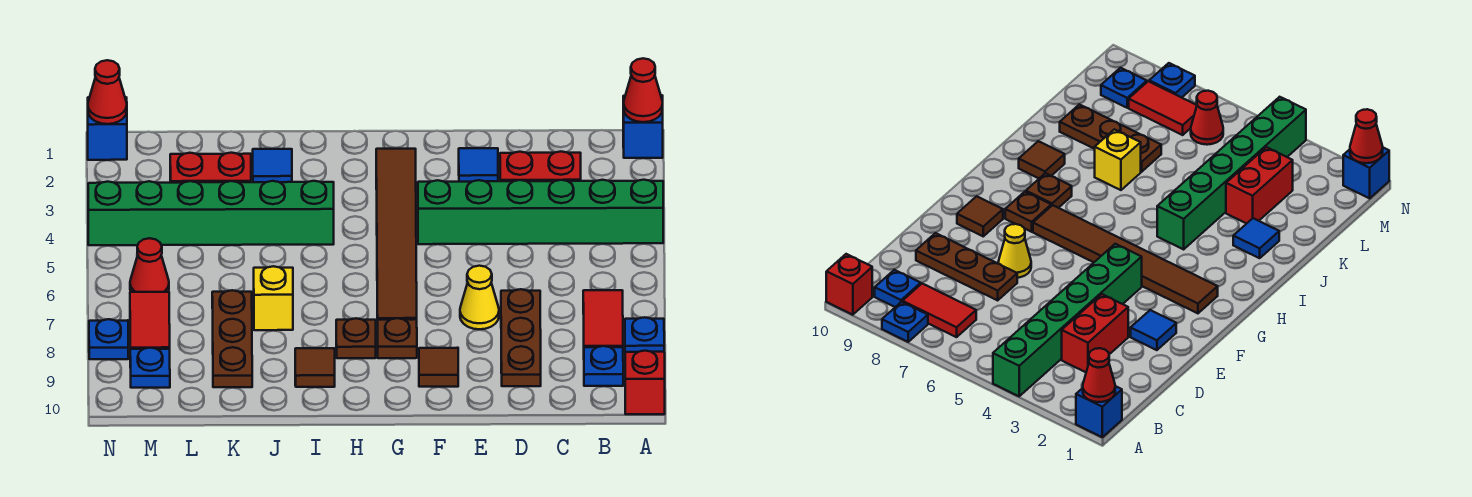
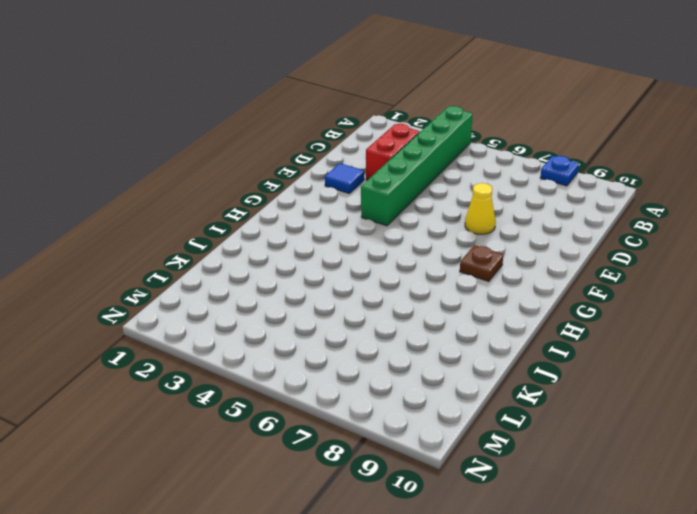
none -> blue brick A1 level 1
none -> red brick A10 level 1
none -> red tile B7:B8 level 1

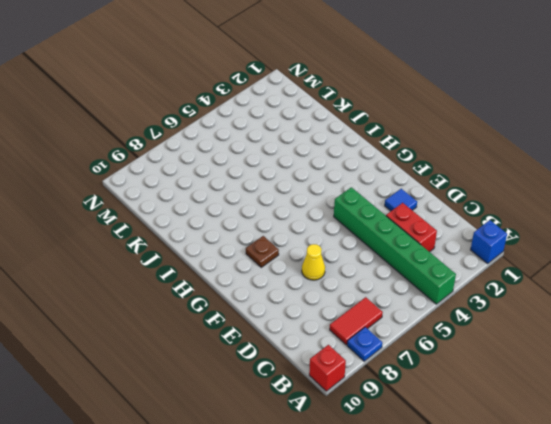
none -> blue plate B9 level 1
none -> brown plate D7:D9 level 1
none -> brown tile F9 level 1

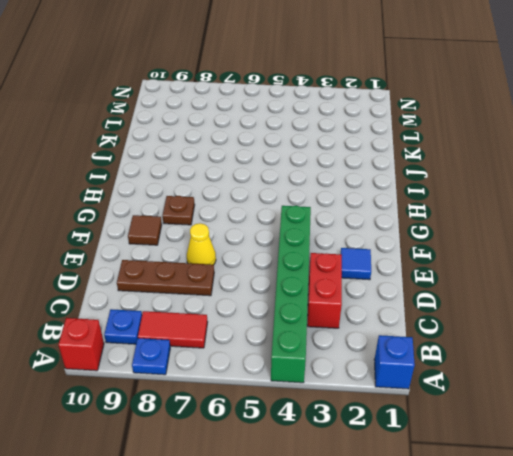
none -> brown tile G2:G7 level 1
none -> brown plate H8 level 1
none -> green brick I4:N4 level 1

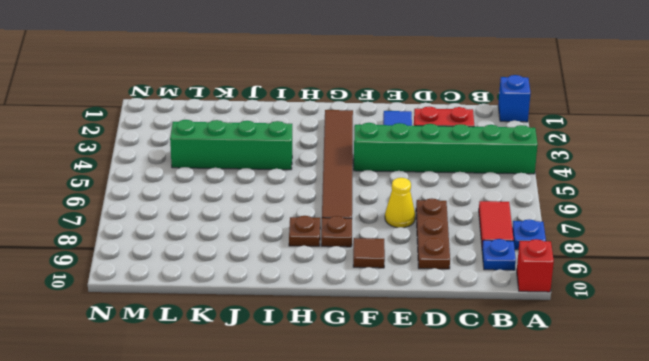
green brick I4:L4 level 1 -> green brick I4:N4 level 1
none -> brown tile I9 level 1
none -> blue tile J2 level 1
none -> yellow brick J7 level 1

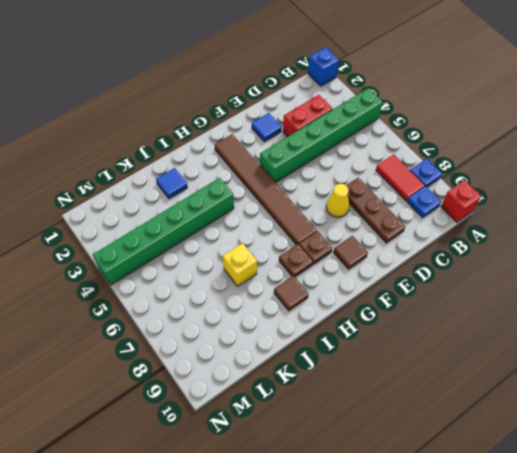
none -> red brick K3:L3 level 1
none -> brown plate K7:K9 level 1
none -> red cone M6 level 1

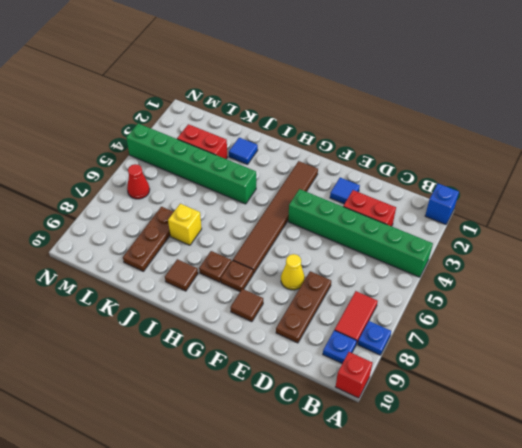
none -> red tile M7:M8 level 1
none -> blue plate M9 level 1
none -> blue brick N1 level 1

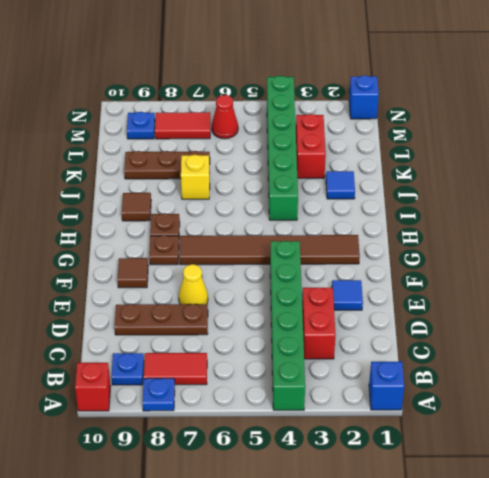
none -> blue plate N8 level 1
none -> red cone A1 level 2
none -> red cone N1 level 2

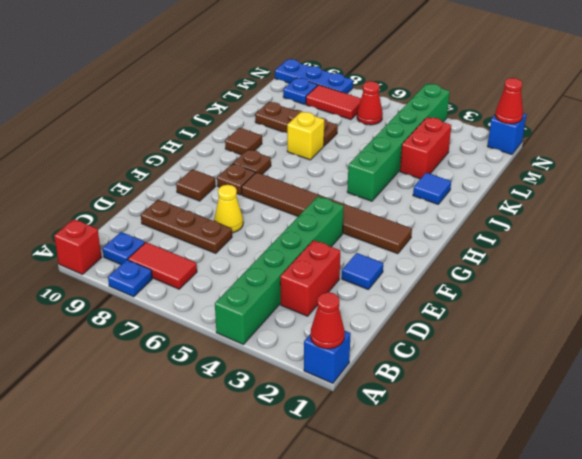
blue plate N8:N10 level 1 -> blue plate N8 level 1

